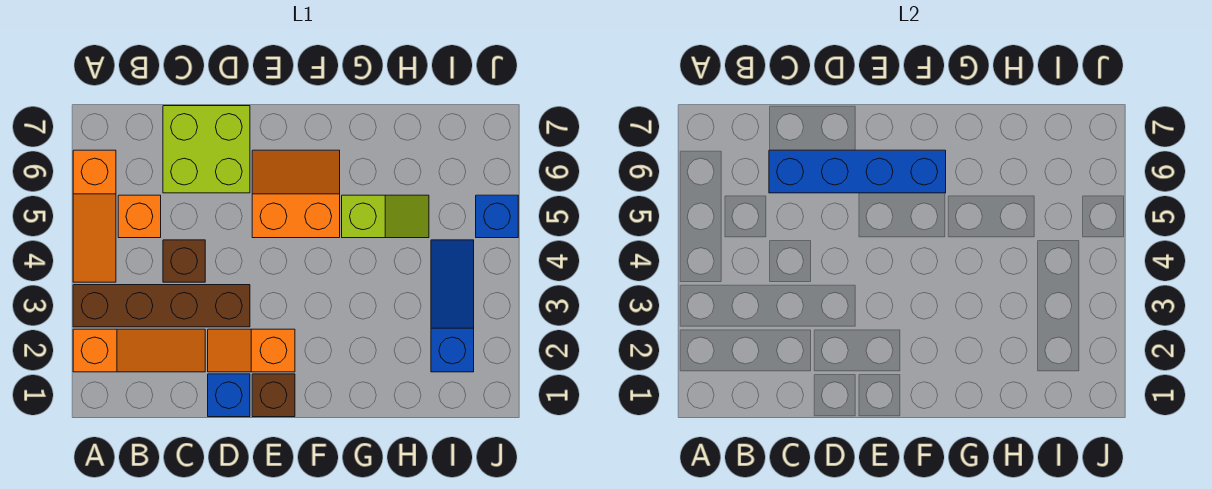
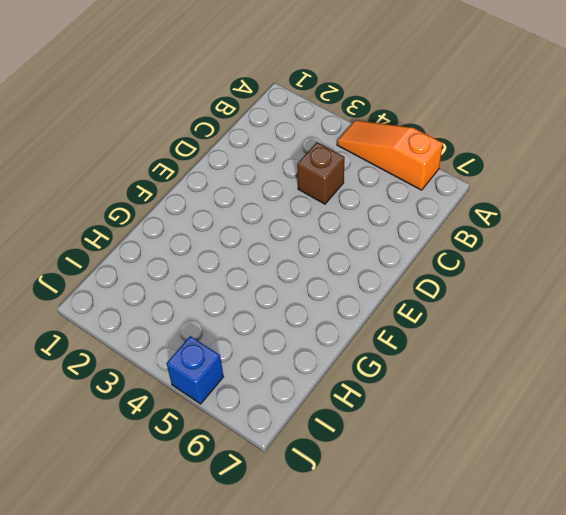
none -> orange slope A2:C2 level 1 top A
none -> brown brick A3:D3 level 1
none -> orange brick B5 level 1

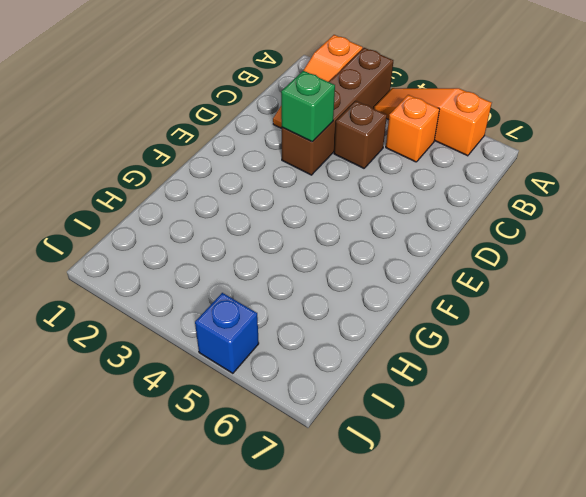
green brick D3 level 2 -> none
none -> lime brick C6:D7 level 1
none -> blue brick D1 level 1
none -> orange slope D2:E2 level 1 top E

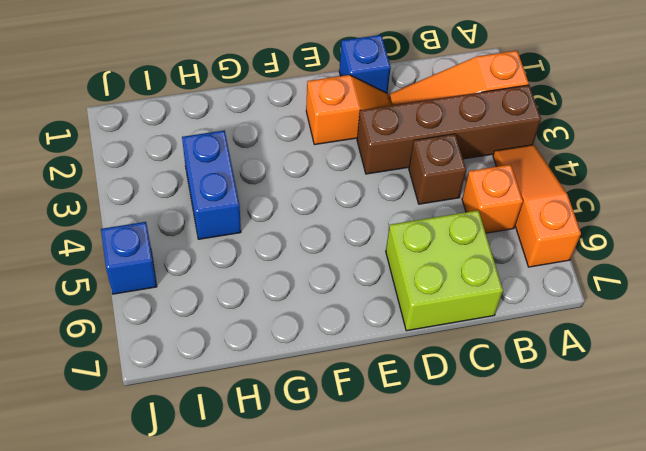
blue brick H3:H4 level 1 -> none
none -> brown brick E1 level 1
none -> orange slope E5:F6 level 1 top 5
none -> lime slope G5:H5 level 1 top G

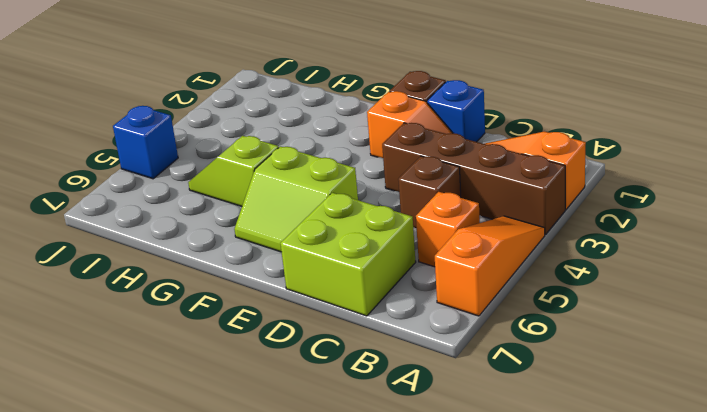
lime slope E5:F6 level 1 top 5 -> orange slope E5:F6 level 1 top 5
none -> blue slope I2:I4 level 1 top 2
none -> blue brick C6:F6 level 2

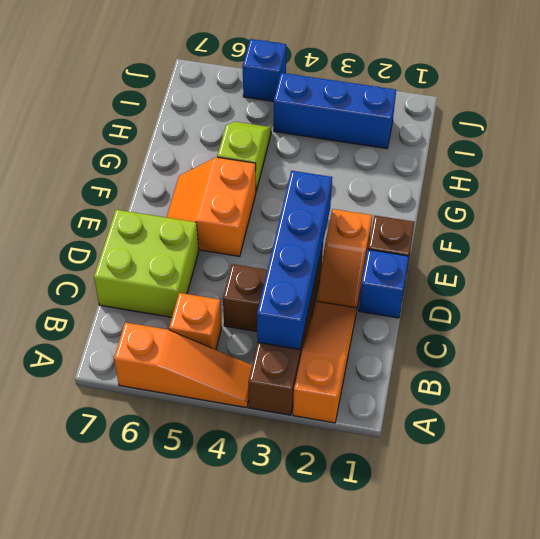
blue brick B3:E3 level 2 -> blue brick C6:F6 level 2
blue brick I2:I4 level 1 -> blue slope I2:I4 level 1 top 2

